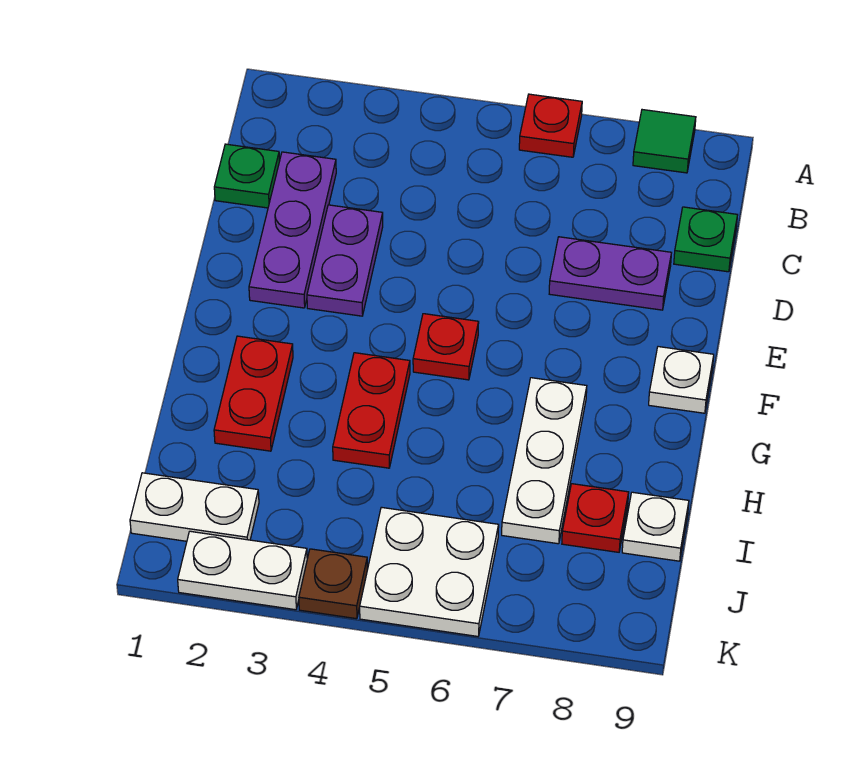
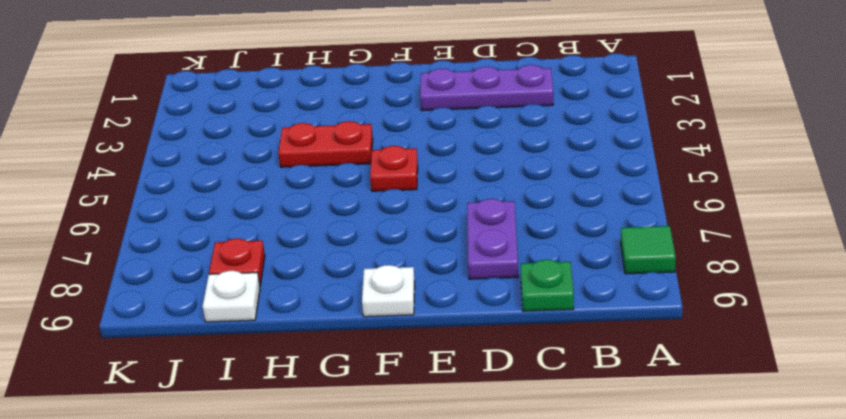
none -> red plate A6 level 1
none -> green plate C1 level 1
none -> purple plate D3:E3 level 1

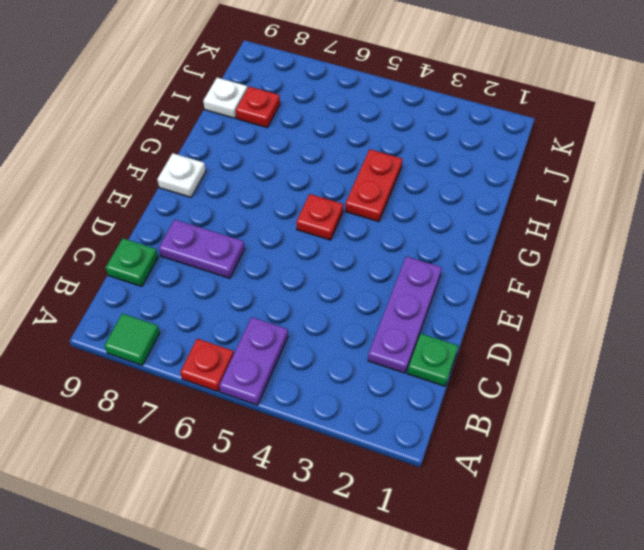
purple plate A5:B5 level 1 -> purple plate D3:E3 level 1
none -> red plate G2:H2 level 1
none -> white plate G7:I7 level 1
none -> white plate J1:J2 level 1

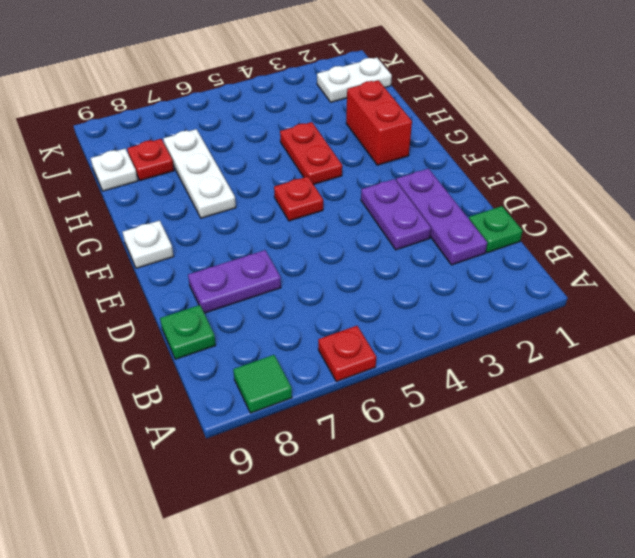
red brick G2:H2 level 1 -> red plate G2:H2 level 1
none -> white plate J5:K6 level 1
none -> white plate K2:K3 level 1
none -> brown plate K4 level 1

